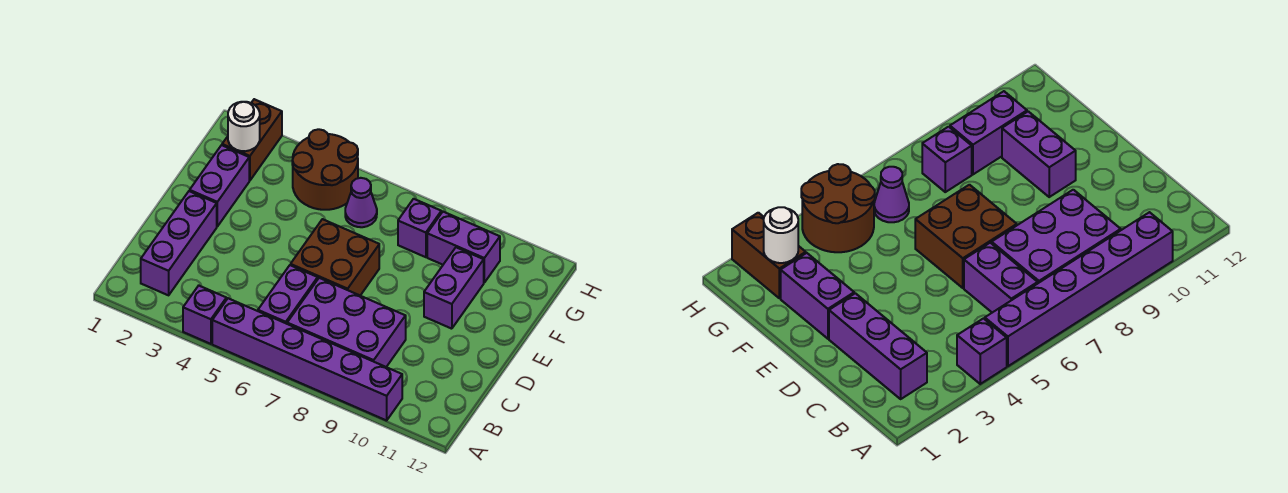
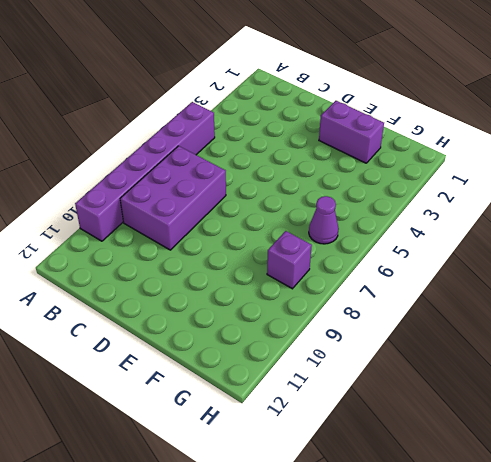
none -> purple brick A4 level 1
none -> purple brick B2:D2 level 1
none -> purple brick B6:C6 level 1

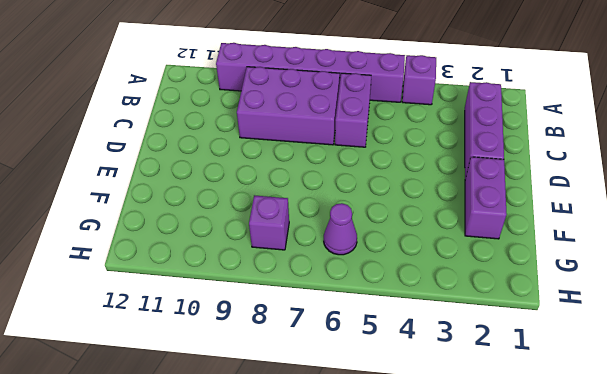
none -> brown brick D6:E7 level 1
none -> purple brick E10:F10 level 1
none -> brown brick G2:H2 level 1

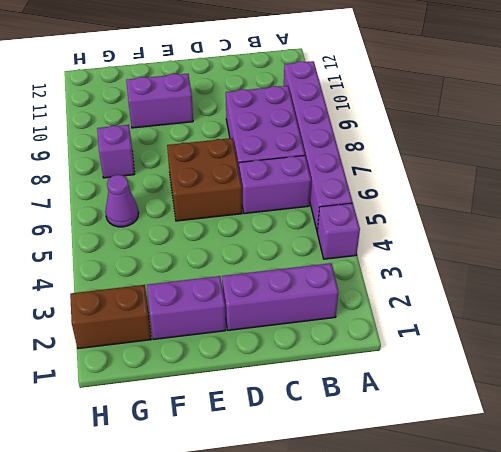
none -> brown round brick G4:H5 level 1
none -> purple brick G9:G10 level 1
none -> white round brick G2 level 2

